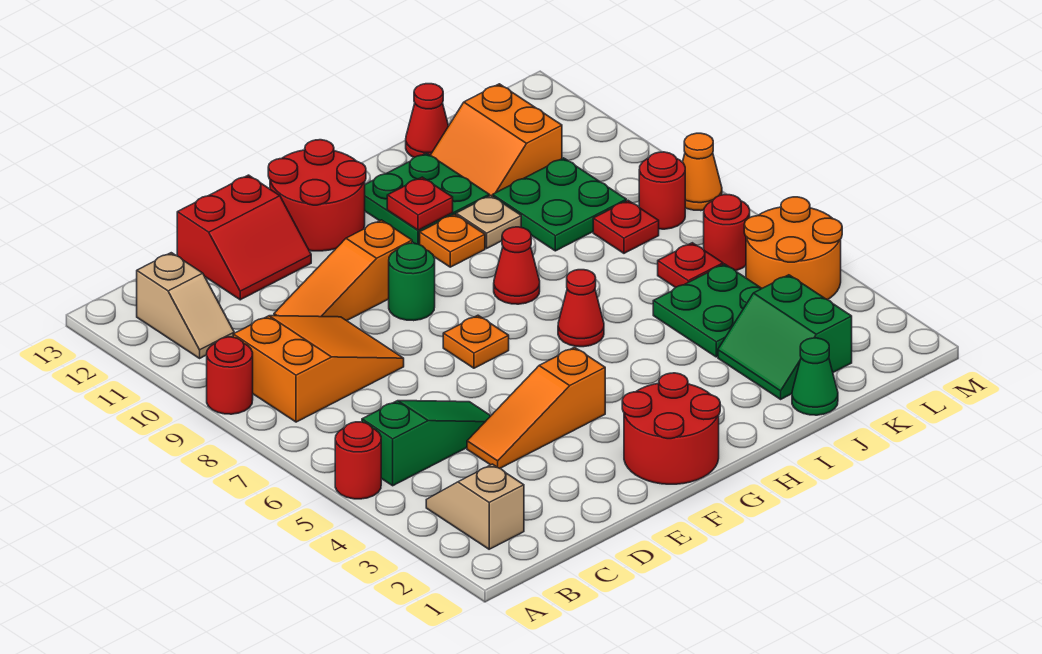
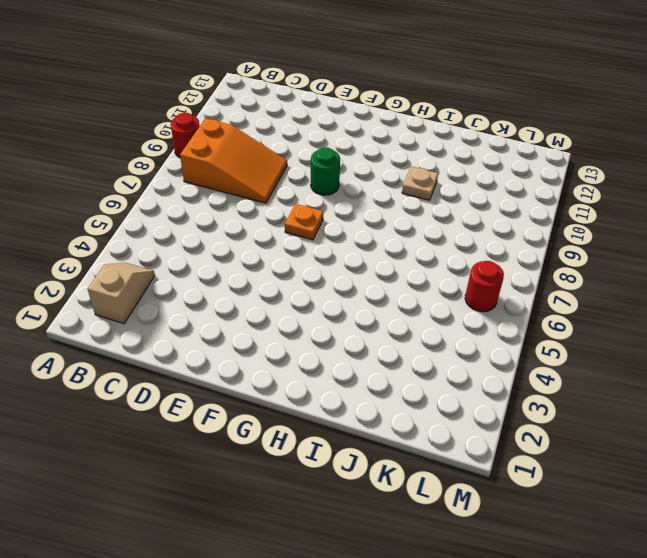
none -> red round brick A5 level 1
none -> green slope B5:D5 level 1 top B
none -> tan slope B11:B12 level 1 top 12
none -> orange slope D4:F4 level 1 top F

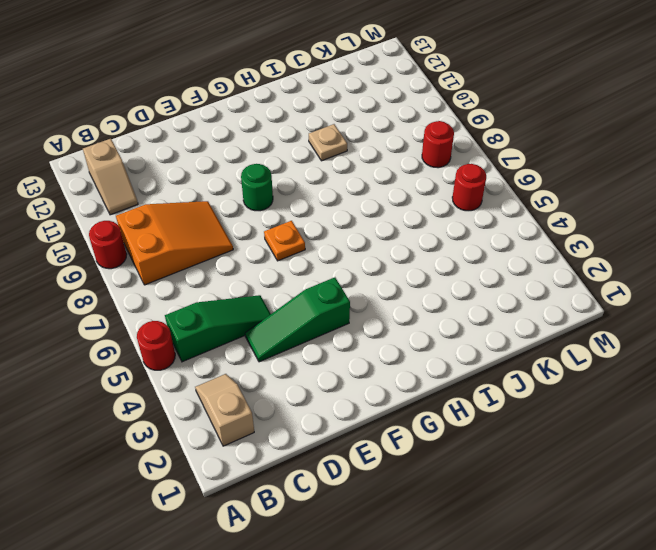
green slope D4:F4 level 1 top F -> orange slope D4:F4 level 1 top F
none -> orange slope D10:F10 level 1 top F
none -> red slope D12:E13 level 1 top 13
none -> red round brick F1:G2 level 1
none -> red round brick F12:G13 level 1

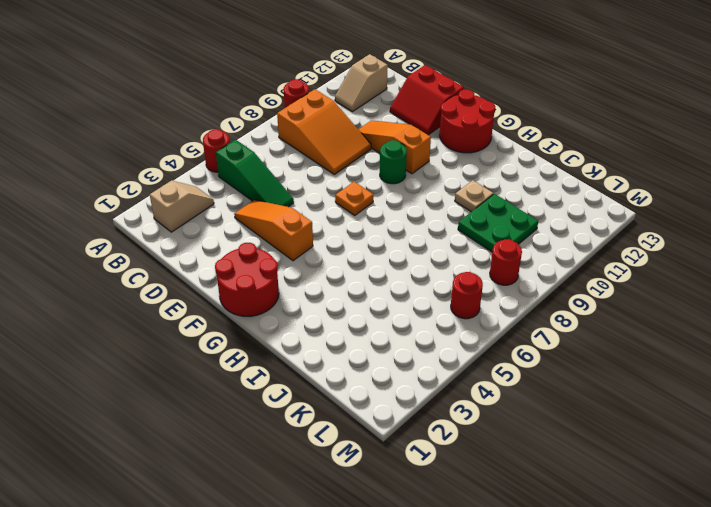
none -> red cone H6 level 1
none -> red cone H8 level 1
none -> orange plate H10 level 1
none -> green plate H11:I12 level 1

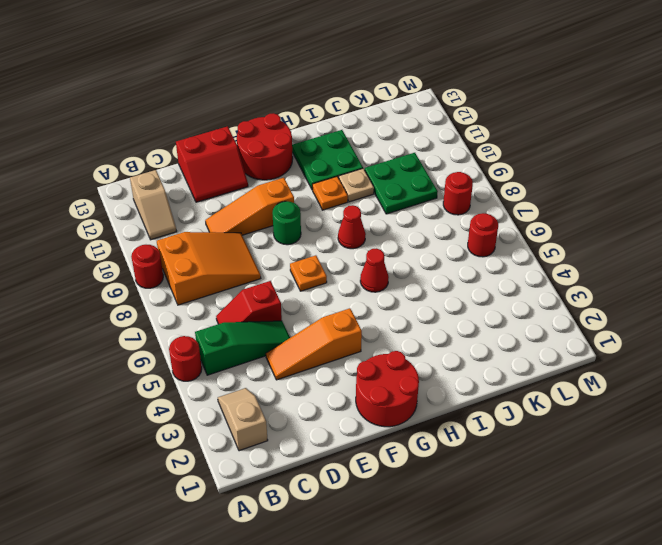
red slope C6:D6 level 1 top D -> none
none -> green cone J1 level 1
none -> green slope J2:K3 level 1 top K
none -> green plate J4:K5 level 1
none -> orange slope J11:K12 level 1 top K

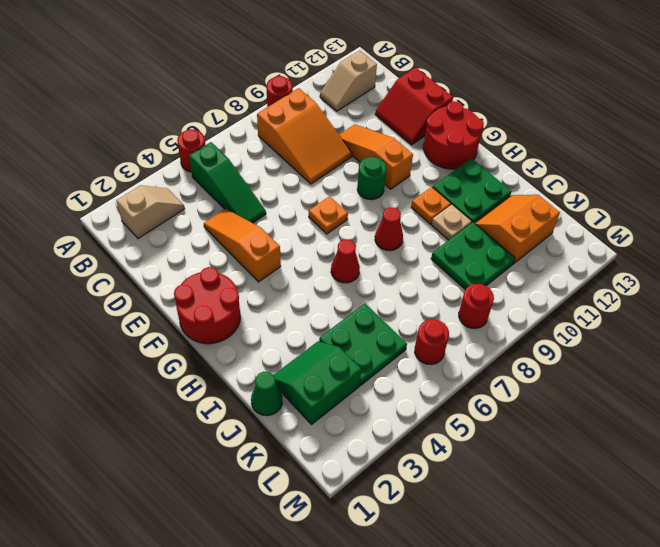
none -> red cone J13 level 1
none -> red plate K6 level 1
none -> red plate K8 level 1
none -> orange round brick L4:M5 level 1

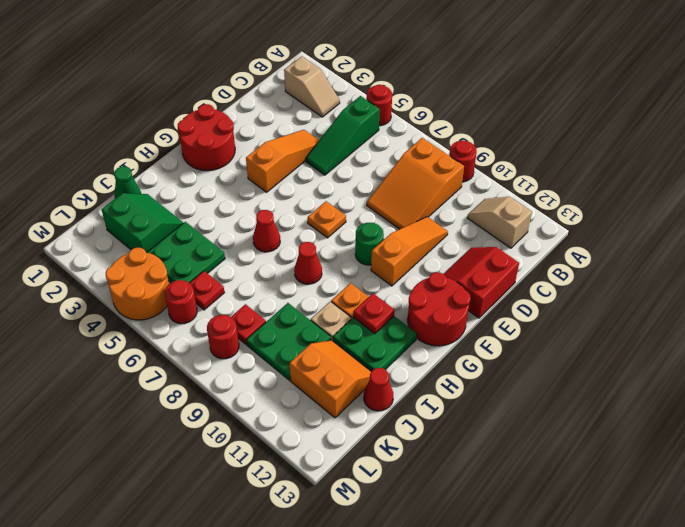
none -> orange cone M8 level 1

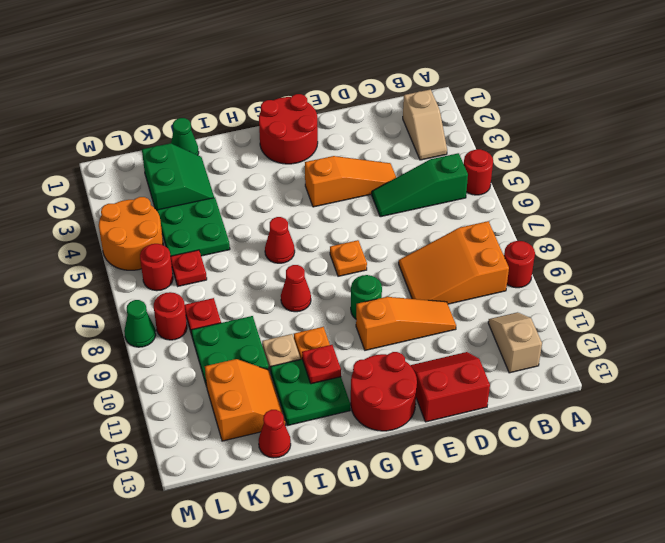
green cone M8 level 1 -> orange cone M8 level 1

